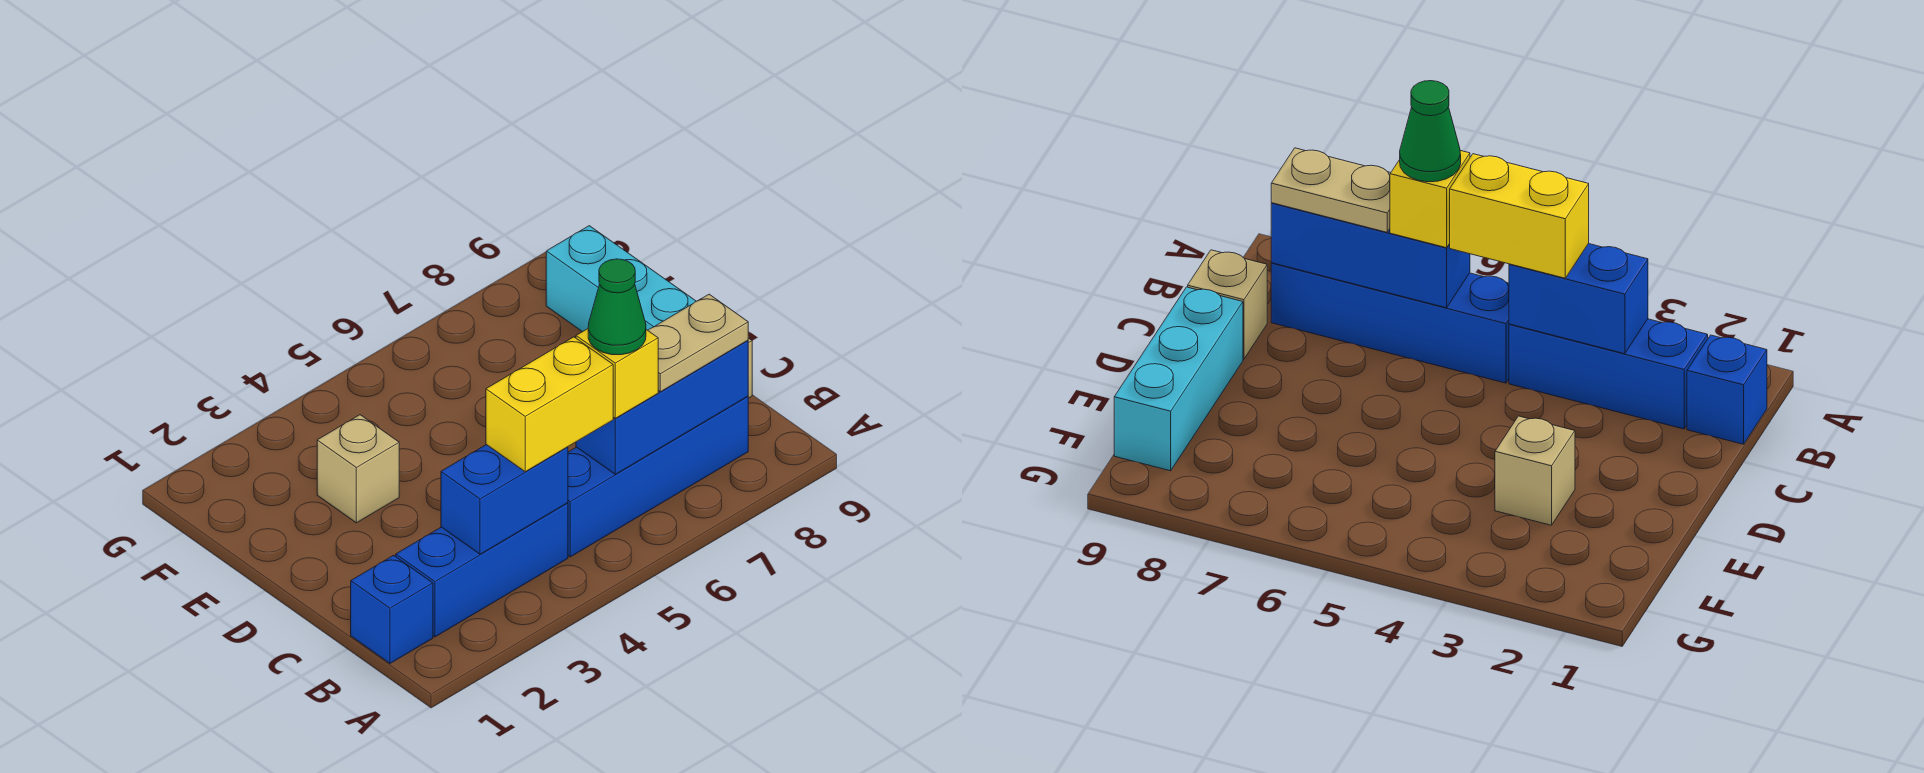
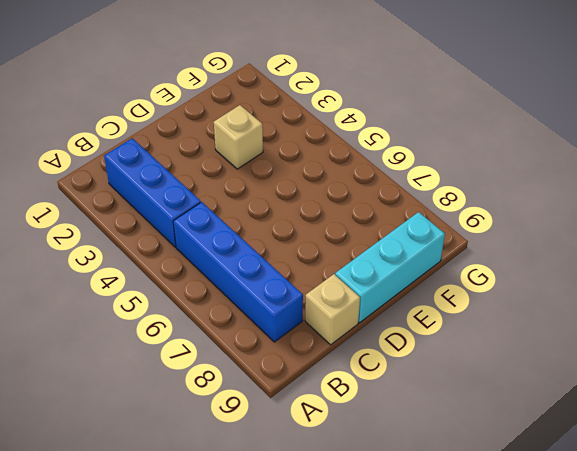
none -> blue brick B1 level 1
none -> blue brick B3:B4 level 2
none -> blue brick B6:B8 level 2

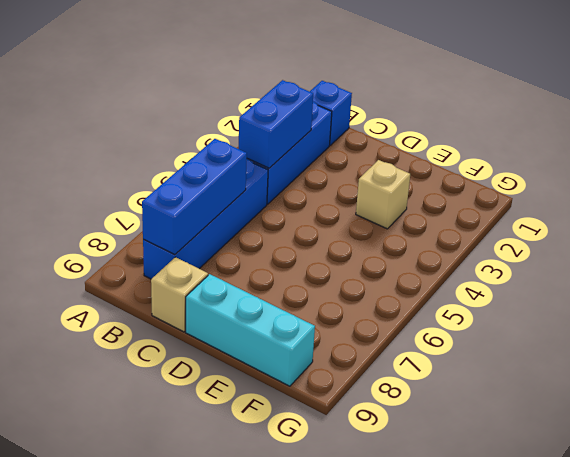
none -> yellow brick B4:B5 level 3
none -> yellow brick B6 level 3
none -> tan plate B7:B8 level 3

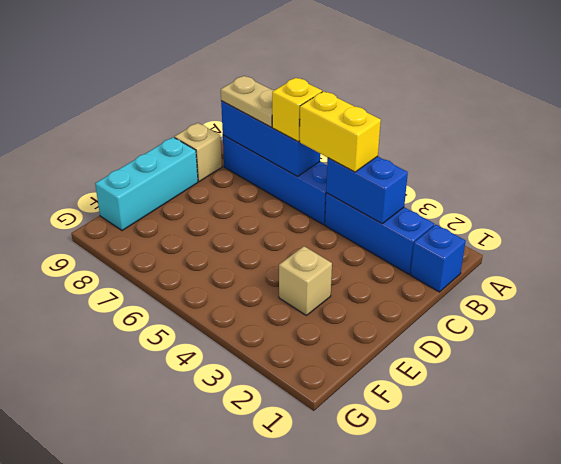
none -> green cone B6 level 4

